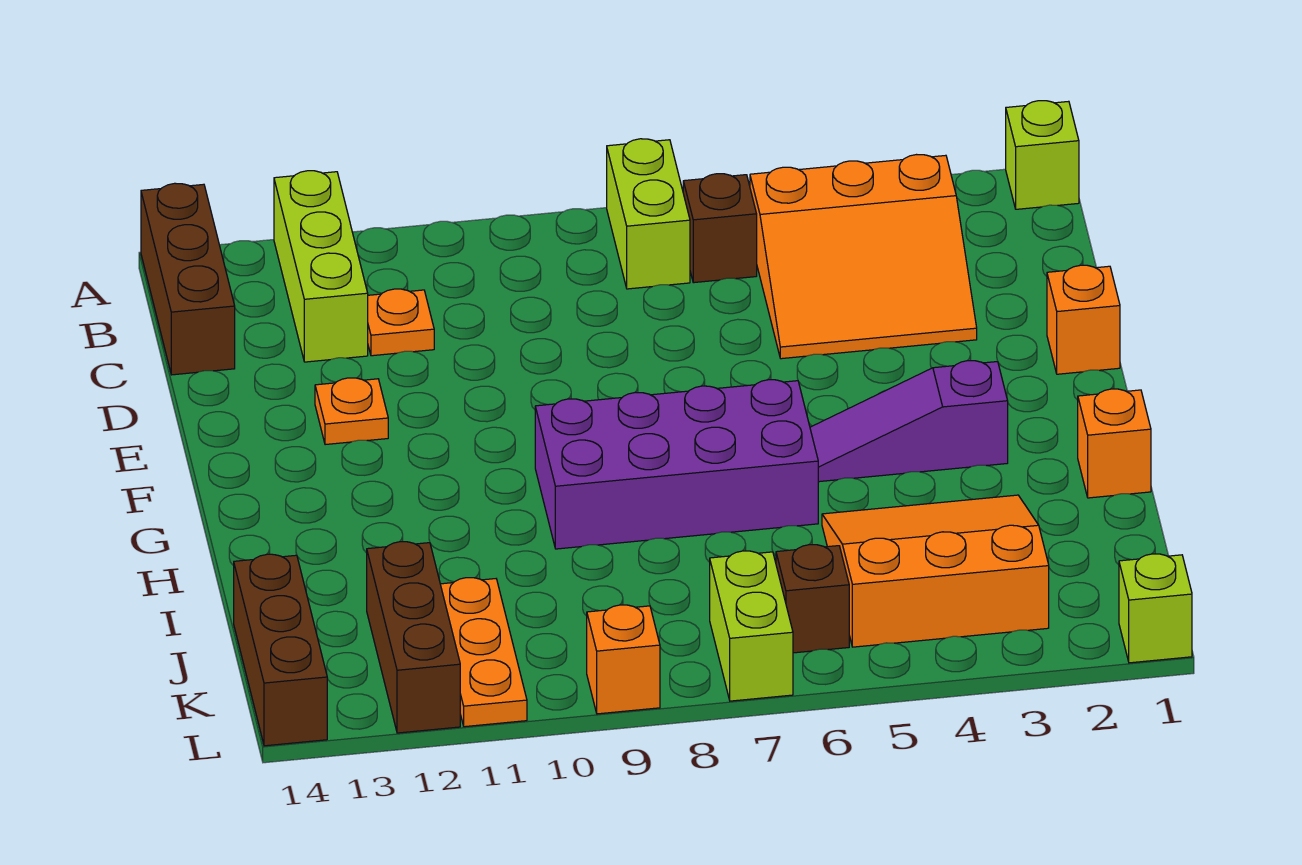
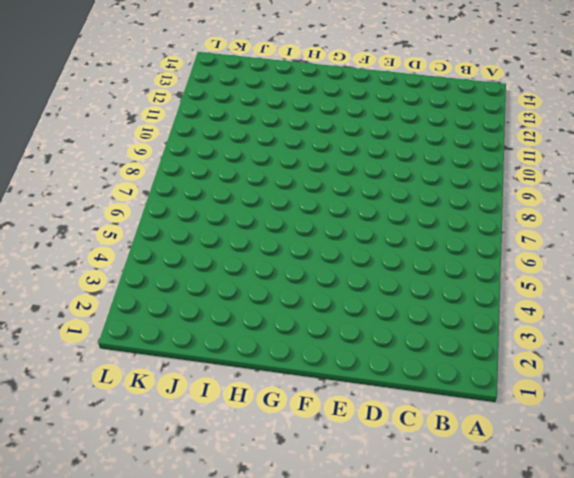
none -> lime brick A1 level 1
none -> lime brick A7:B7 level 1
none -> lime brick A12:C12 level 1

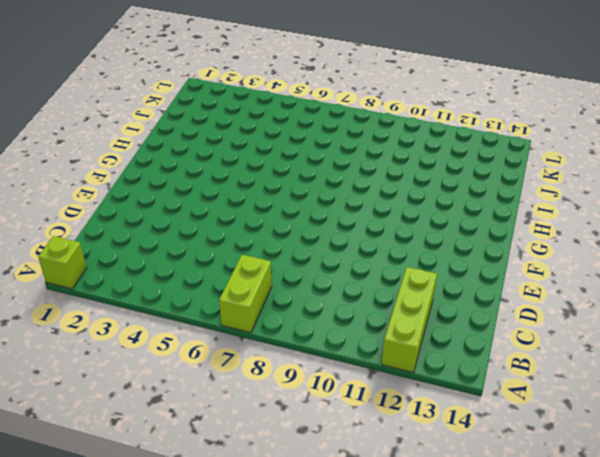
none -> brown brick A14:C14 level 1
none -> orange slope B3:D5 level 1 top B
none -> brown brick B6 level 1

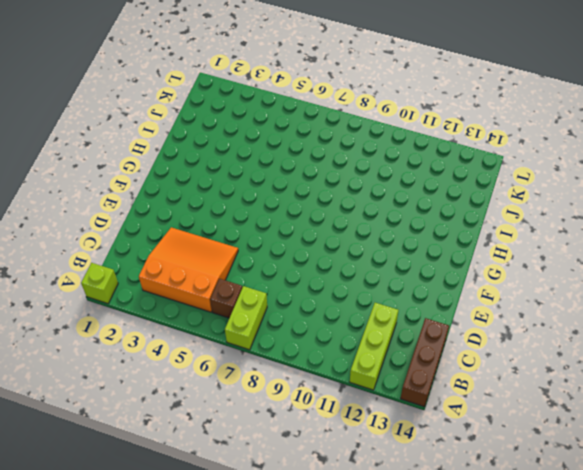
none -> orange plate C11 level 1
none -> orange brick E1 level 1
none -> orange plate E12 level 1

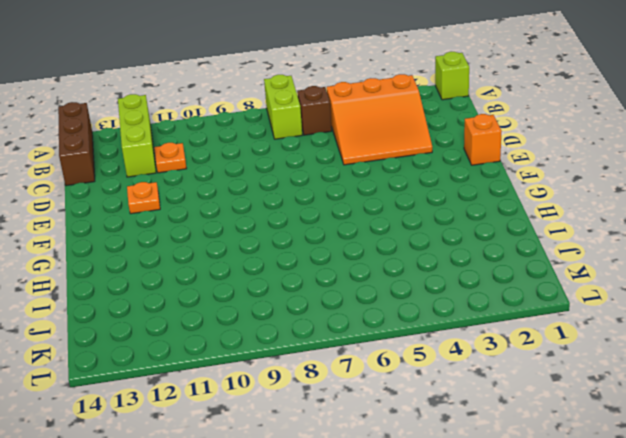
none -> purple slope G3:G5 level 1 top 3
none -> purple brick G6:H9 level 1
none -> orange brick H1 level 1

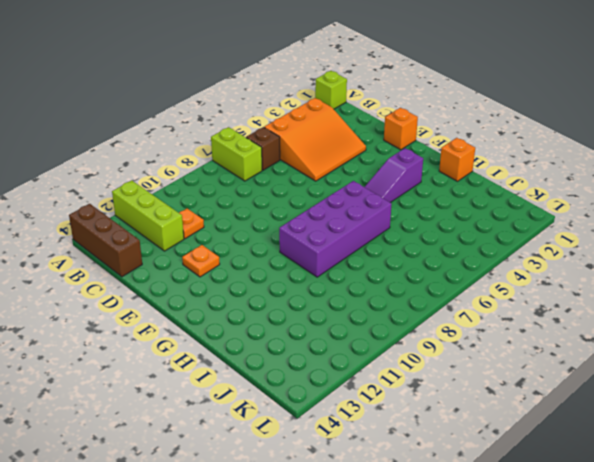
none -> orange slope I3:K5 level 1 top K
none -> orange plate J11:L11 level 1
none -> brown brick J12:L12 level 1

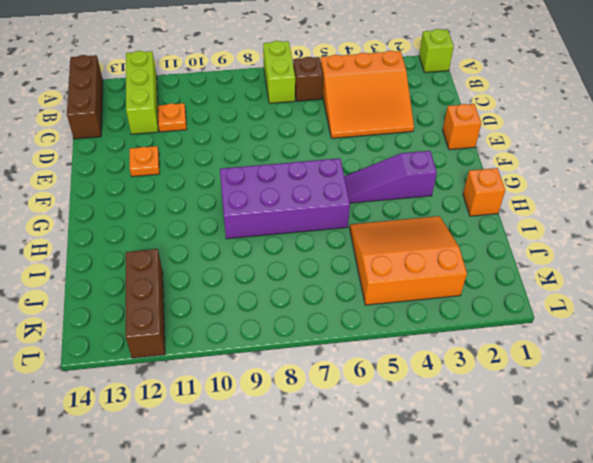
none -> orange plate J11:L11 level 1
none -> brown brick J14:L14 level 1
none -> brown brick K6 level 1

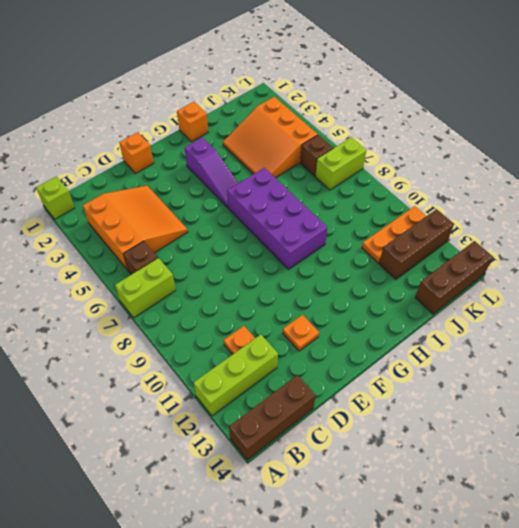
none -> lime brick L1 level 1
none -> orange brick L9 level 1

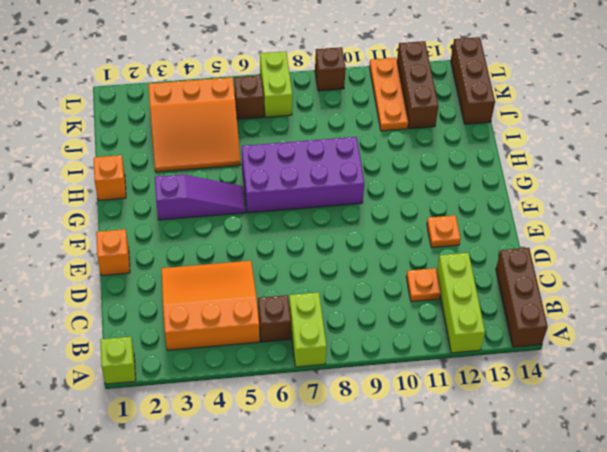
brown brick L9 level 1 -> orange brick L9 level 1
none -> lime brick L1 level 1

